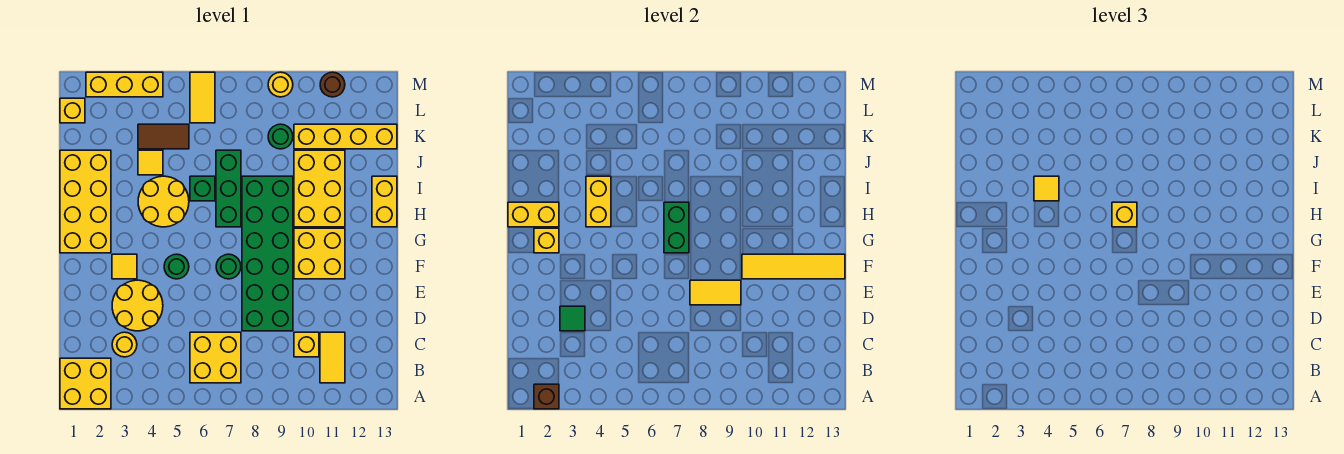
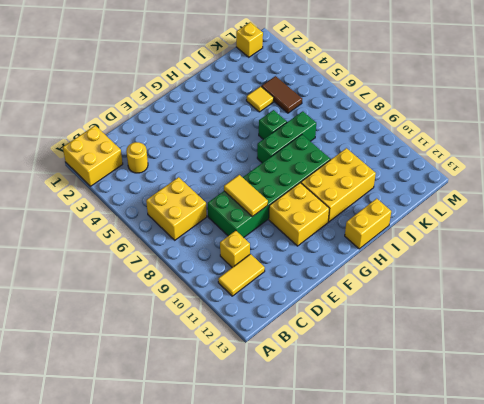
none -> yellow round brick D3:E4 level 1
none -> yellow tile F3 level 1
none -> green round brick F5 level 1
none -> green round brick F7 level 1

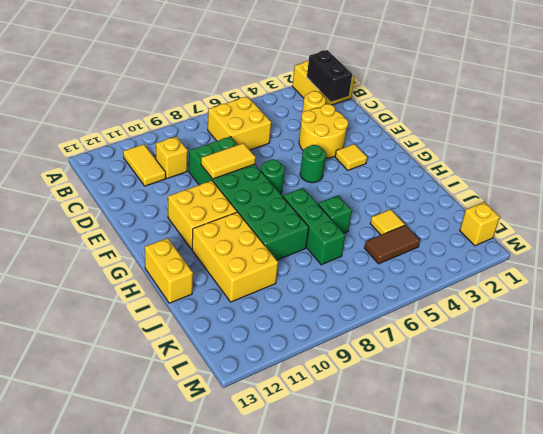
black brick B2:C2 level 2 -> none
none -> yellow brick G1:J2 level 1
none -> yellow round brick H4:I5 level 1
none -> green round brick K9 level 1
none -> yellow brick K10:K13 level 1

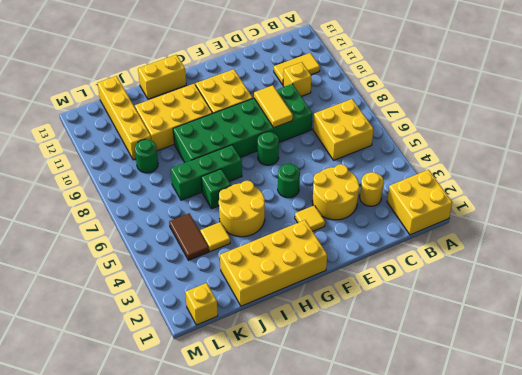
none -> yellow tile L6:M6 level 1
none -> yellow brick M2:M4 level 1
none -> yellow round brick M9 level 1
none -> brown round brick M11 level 1

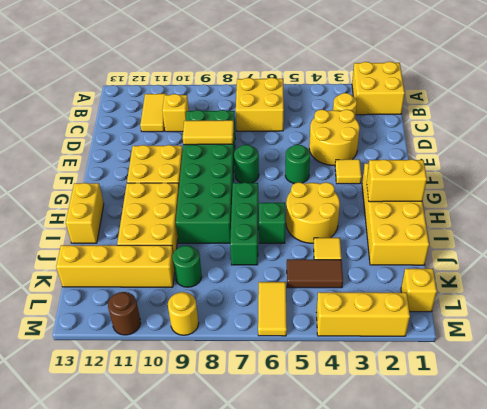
none -> brown brick A2 level 2
none -> green tile D3 level 2
none -> yellow tile F10:F13 level 2
none -> yellow brick G2 level 2

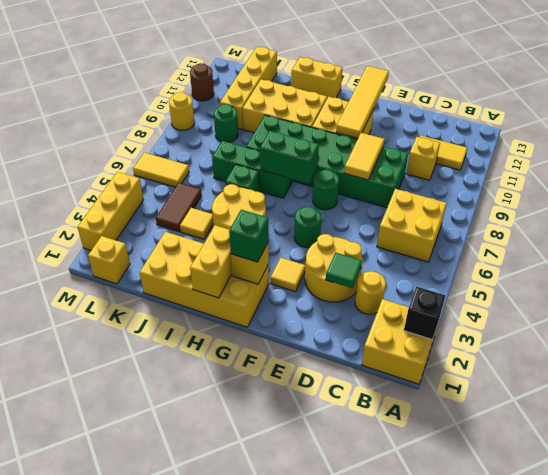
black brick A2 level 2 -> brown brick A2 level 2
green brick G2 level 3 -> none
none -> yellow brick H4:I4 level 2
none -> yellow brick H7 level 3
none -> yellow tile I4 level 3

